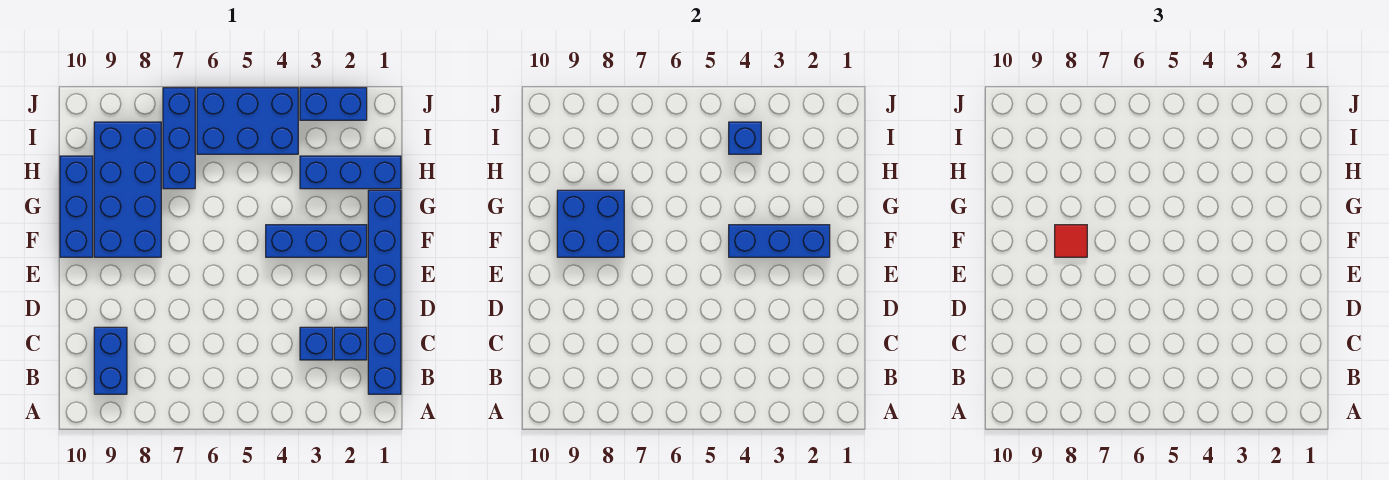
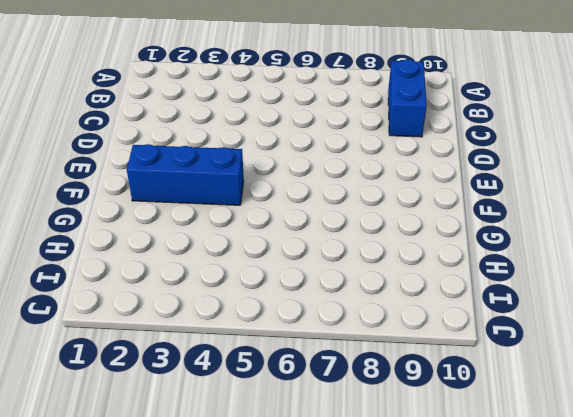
none -> blue brick B1:G1 level 1
none -> blue brick C2 level 1
none -> blue brick C3 level 1

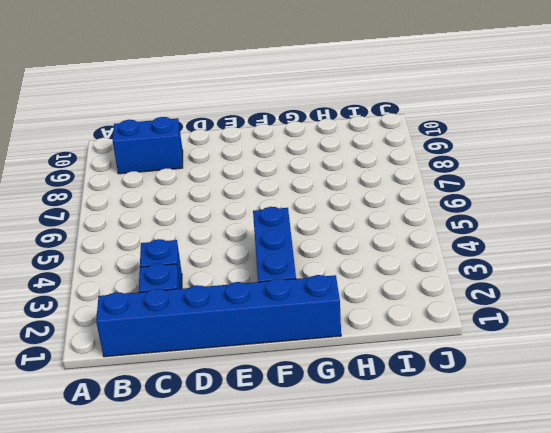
none -> blue brick F8:I9 level 1
none -> blue brick F10:H10 level 1
none -> blue brick H1:H3 level 1

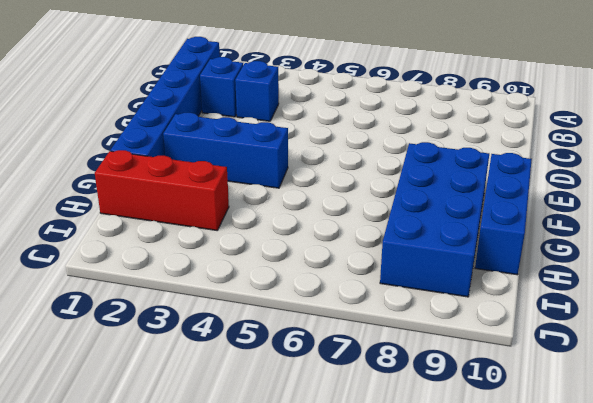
red brick H1:H3 level 1 -> blue brick H1:H3 level 1
none -> blue brick B9:C9 level 1
none -> blue brick H7:J7 level 1
none -> blue brick I4:J6 level 1

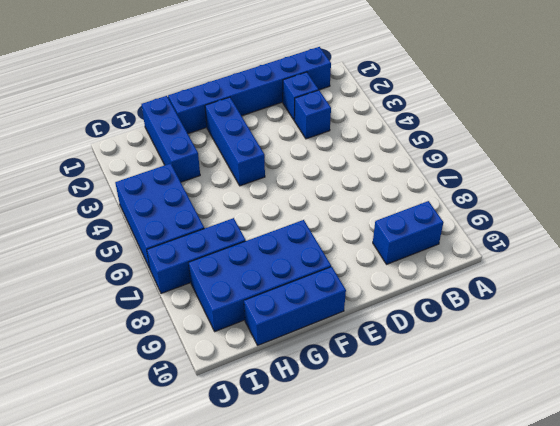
none -> blue brick J2:J3 level 1
none -> blue brick F2:F4 level 2
none -> blue brick F8:G9 level 2

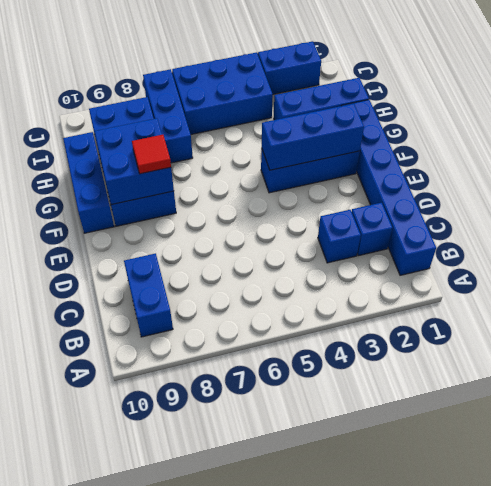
none -> blue brick I4 level 2

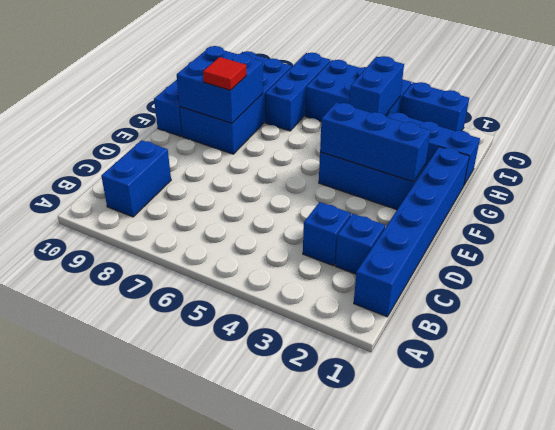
blue brick H4:I4 level 2 -> blue brick I4 level 2

